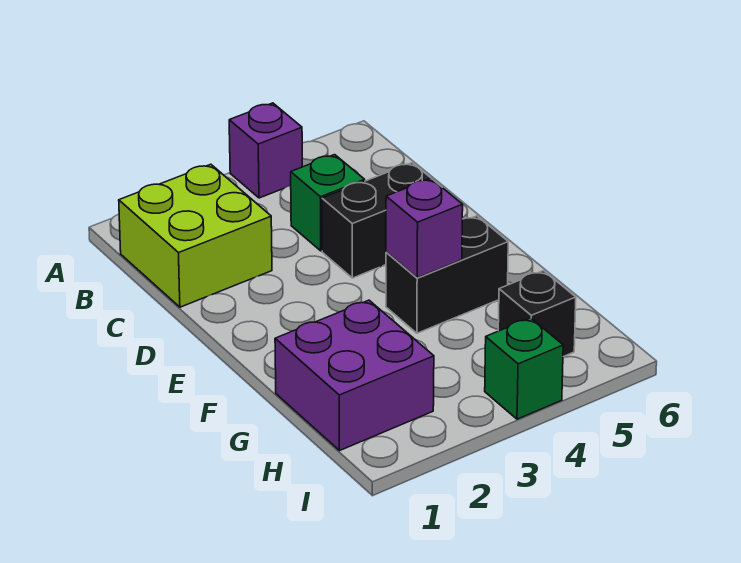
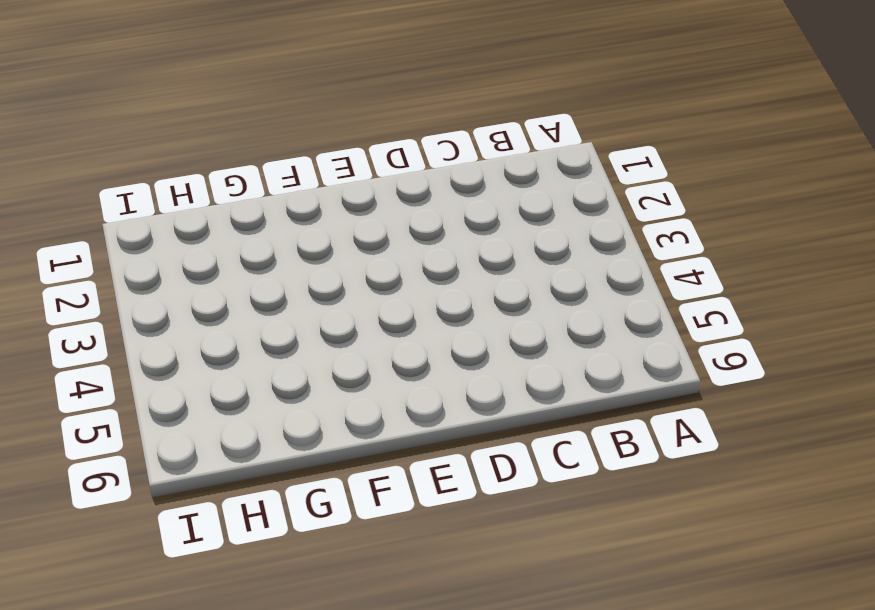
none -> purple brick A4 level 1
none -> lime brick B1:C2 level 1

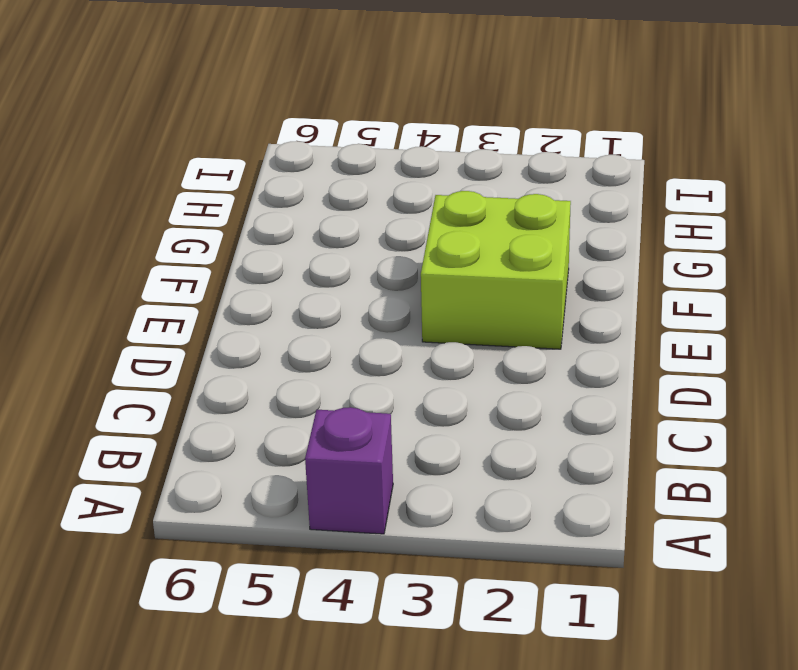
lime brick E2:F3 level 1 -> lime brick B1:C2 level 1
none -> green brick C4 level 1
none -> black brick D4:D5 level 1

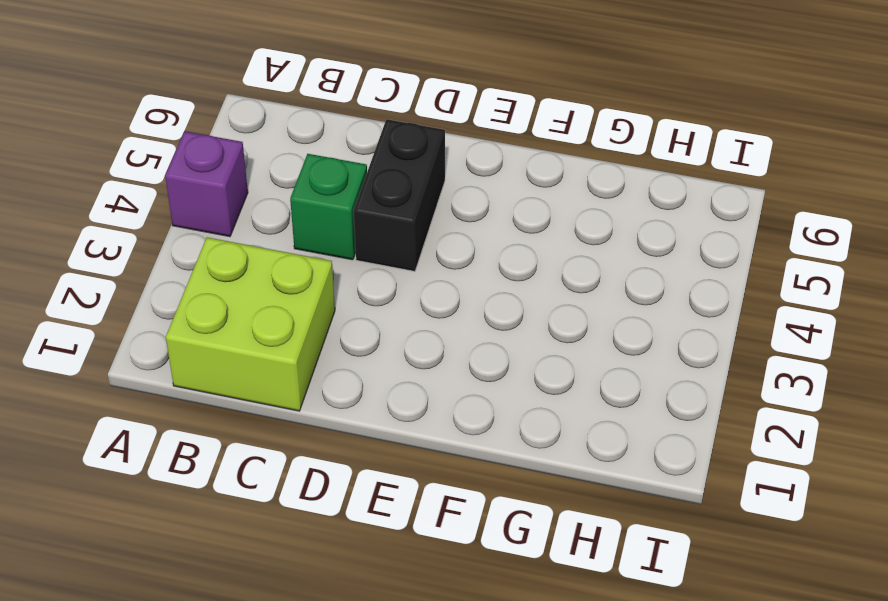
none -> black brick F4:F5 level 1
none -> purple brick G1:H2 level 1

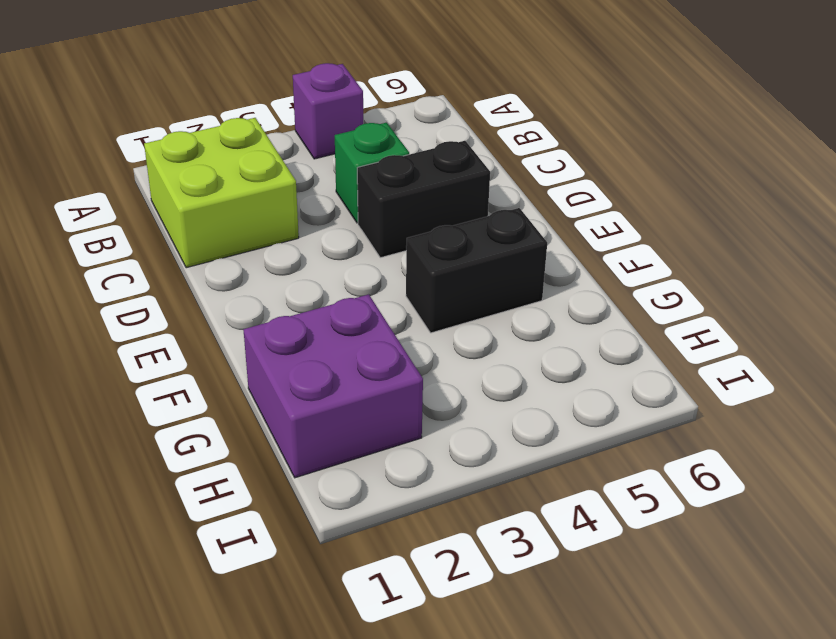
none -> black brick H5 level 1
none -> green brick I4 level 1

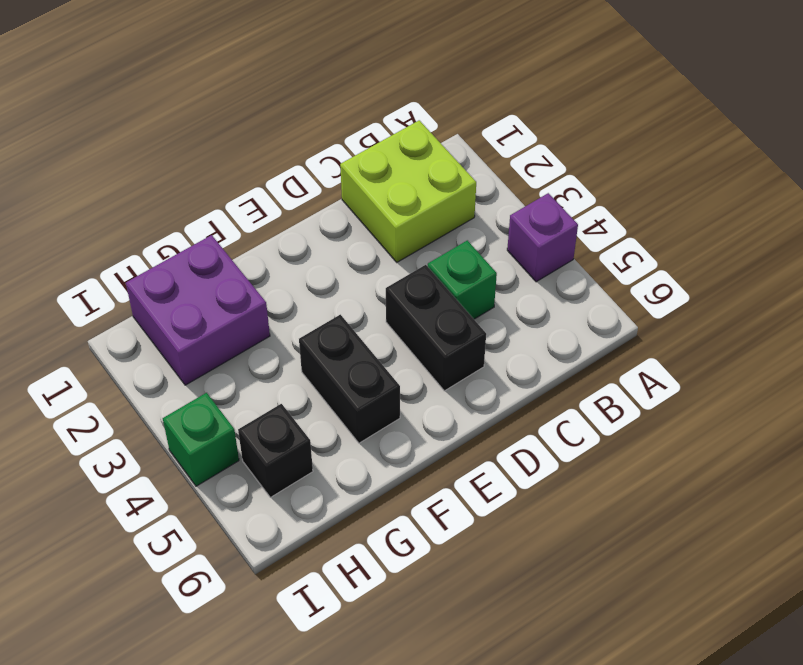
none -> purple brick F4 level 2

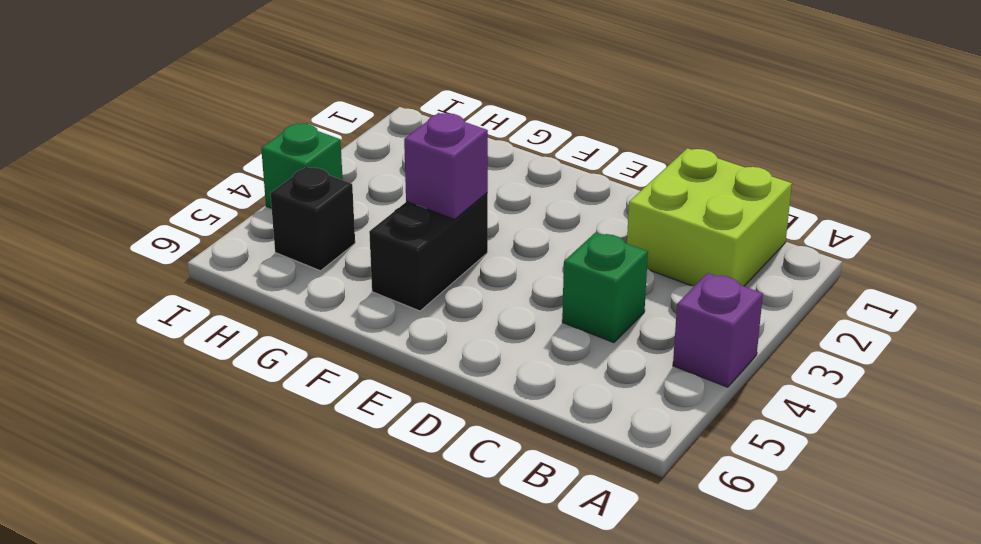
none -> black brick D4:D5 level 1
none -> purple brick G1:H2 level 1

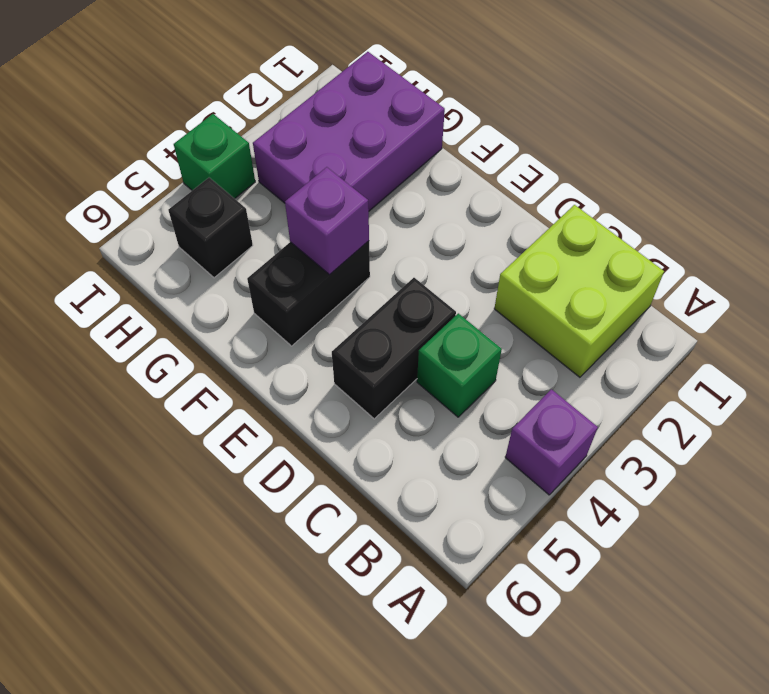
purple brick G1:H3 level 1 -> purple brick G1:H2 level 1

